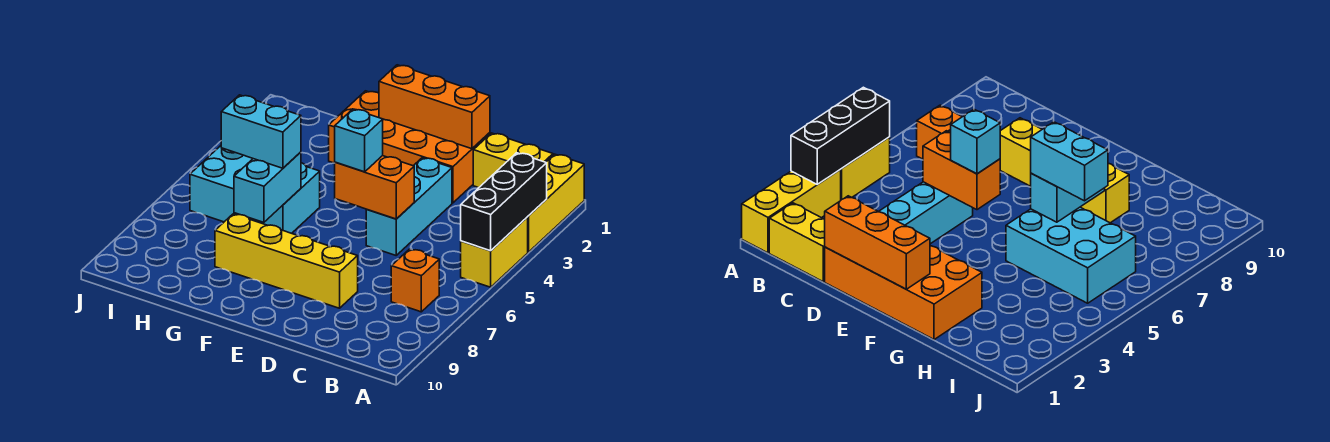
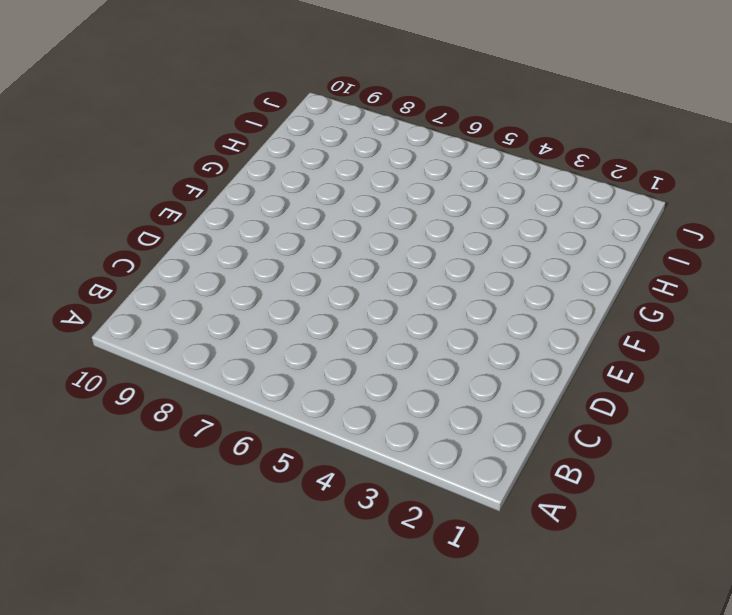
none -> yellow brick A1:A3 level 1
none -> yellow brick A4:A5 level 1
none -> yellow brick B1:C1 level 1

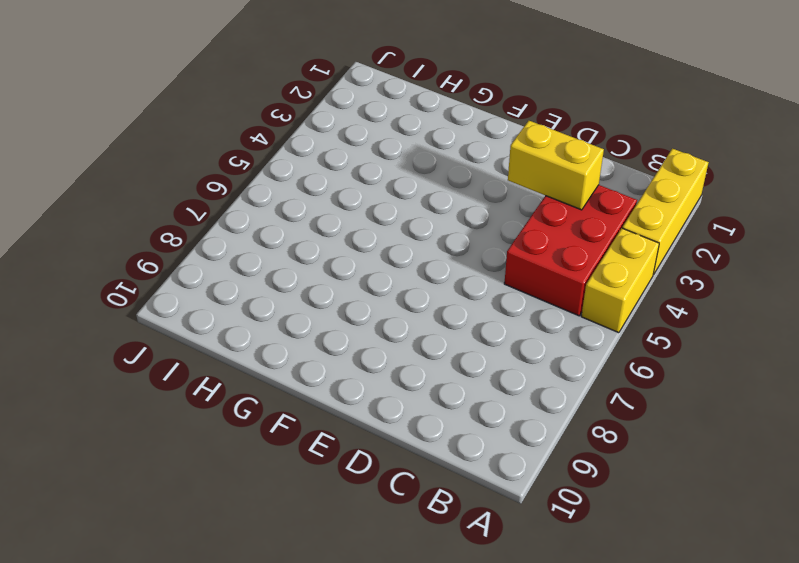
red brick B3:C5 level 1 -> none
yellow brick C3:D3 level 2 -> yellow brick B1:C1 level 1
none -> orange brick B7 level 1
none -> orange brick D1:G2 level 1
none -> cyan brick D3:D5 level 1

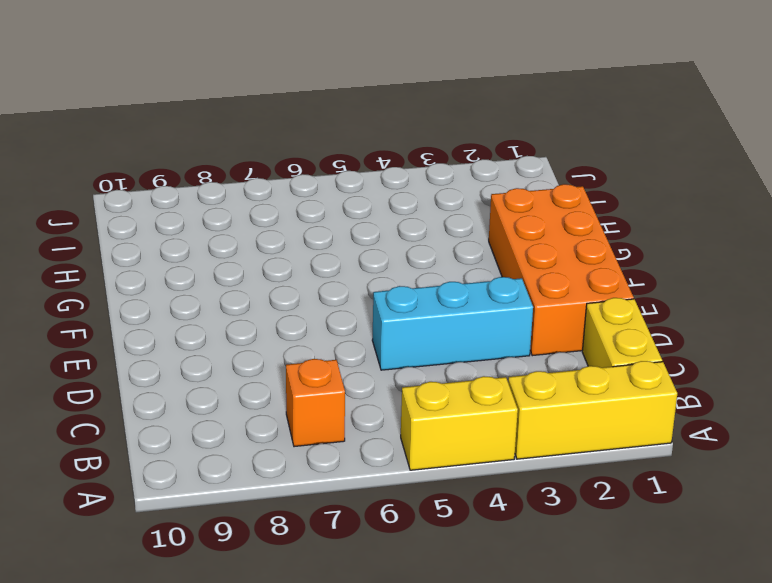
none -> yellow brick D8:G8 level 1
none -> cyan brick G5:I6 level 1
none -> black brick A3:A5 level 2

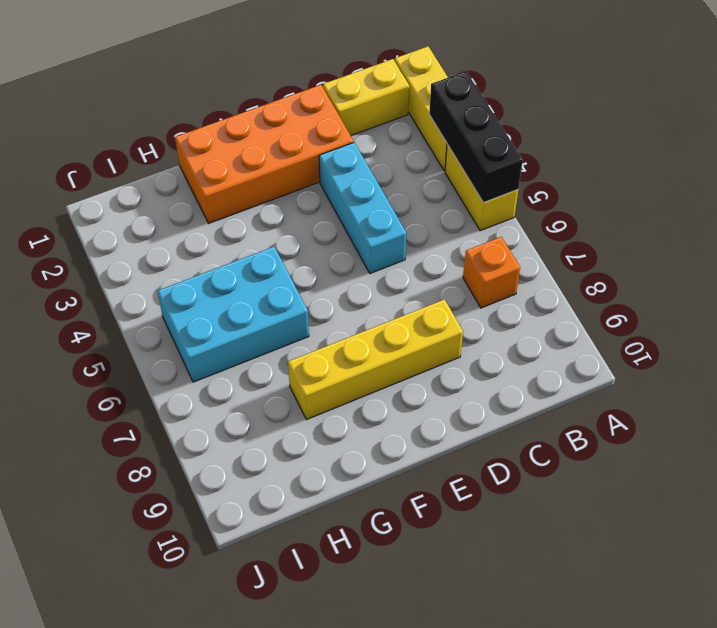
none -> orange brick D1:F1 level 2
none -> orange brick D5:E5 level 2
none -> cyan brick G6:G7 level 2

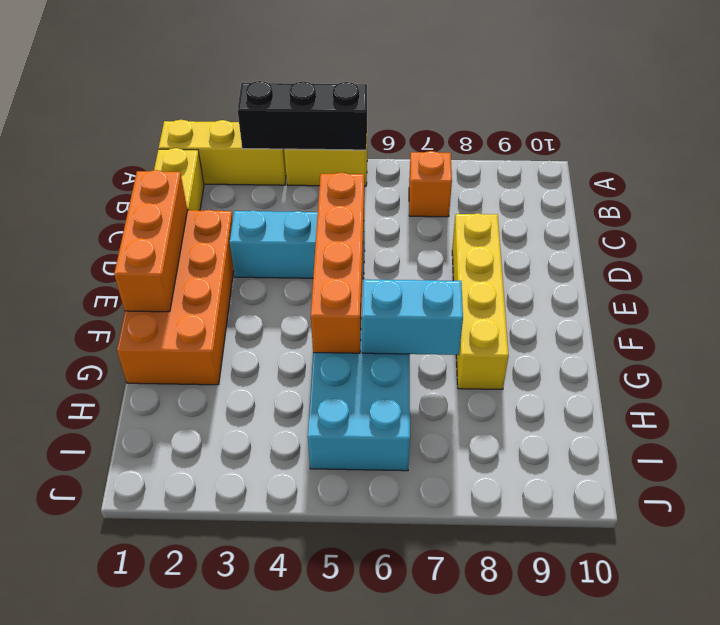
orange brick D5:G5 level 2 -> orange brick D5:E5 level 2
none -> cyan brick E5 level 3
none -> cyan brick G6:H6 level 3

